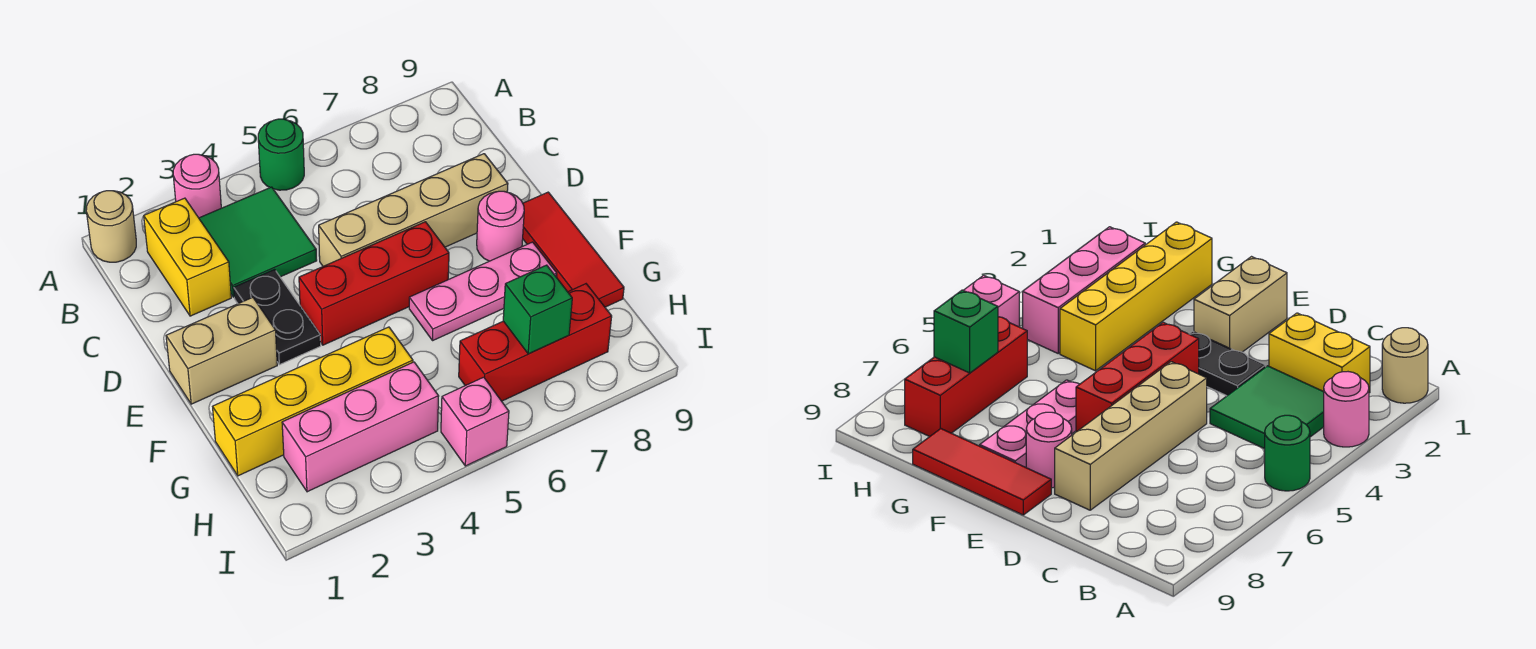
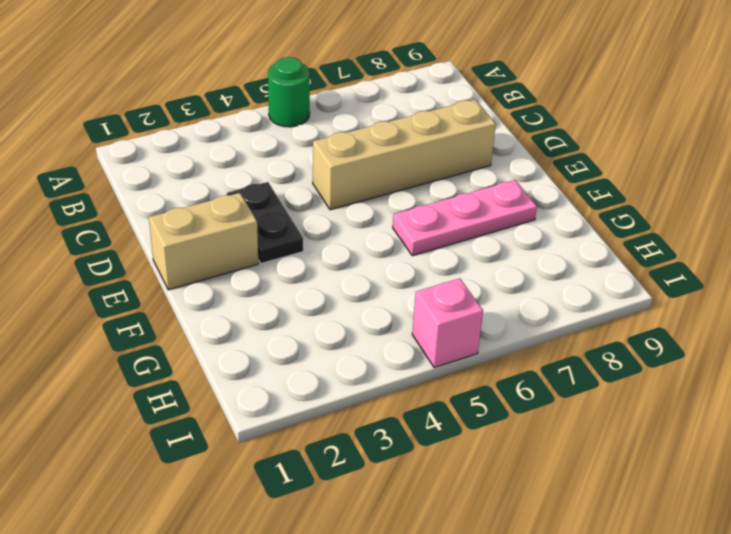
none -> tan round brick A1 level 1
none -> pink round brick A3 level 1
none -> yellow brick B2:C2 level 1

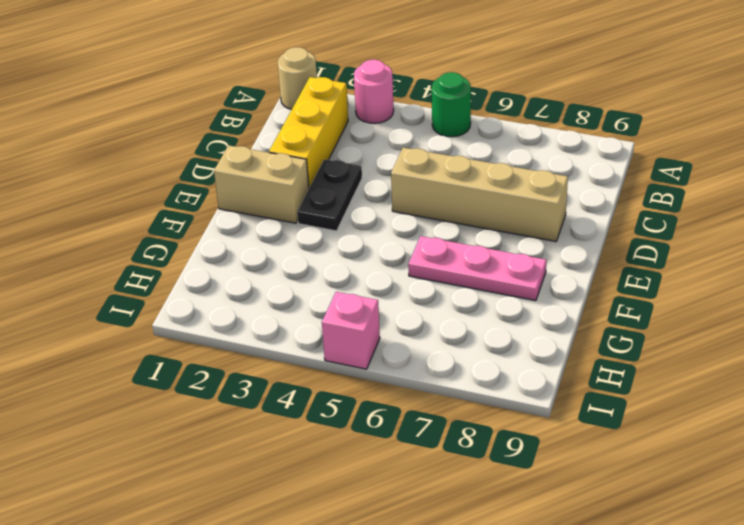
yellow brick B2:D2 level 1 -> yellow brick B2:C2 level 1
none -> green tile B3:C4 level 1
none -> red brick E4:E6 level 1
none -> pink round brick E8 level 1

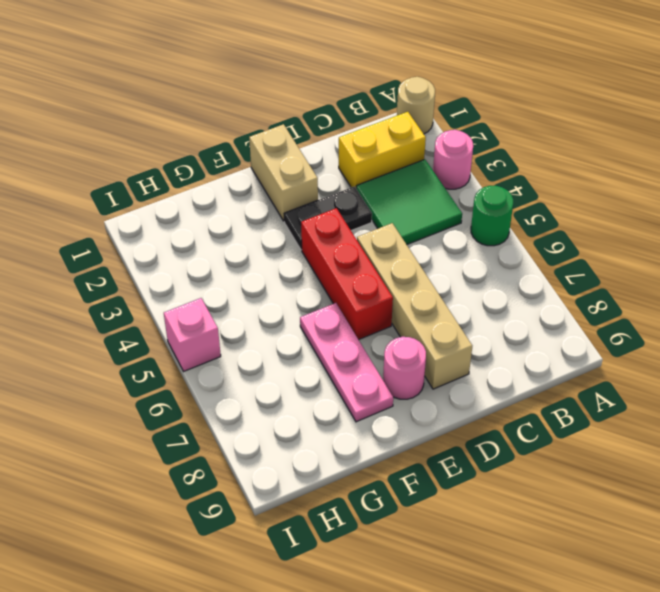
none -> red tile E9:G9 level 1
none -> yellow brick G1:G4 level 1
none -> pink brick H2:H4 level 1

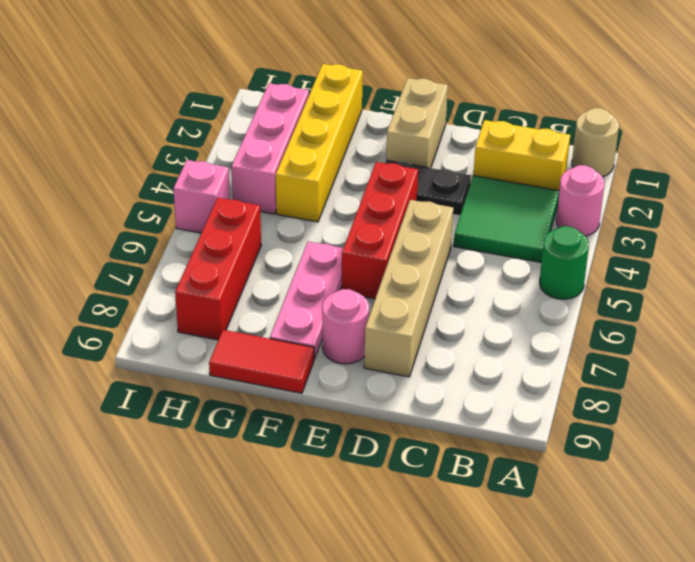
red tile F9:G9 level 1 -> red tile E9:G9 level 1
none -> green brick H7 level 2

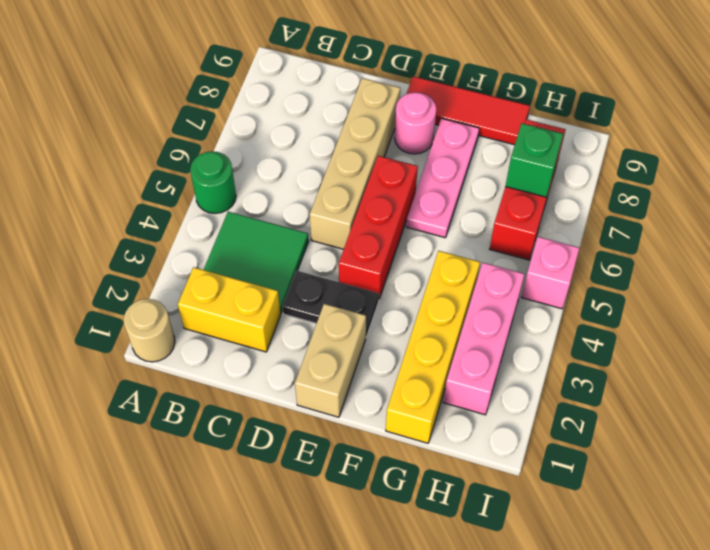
none -> pink round brick A3 level 1

